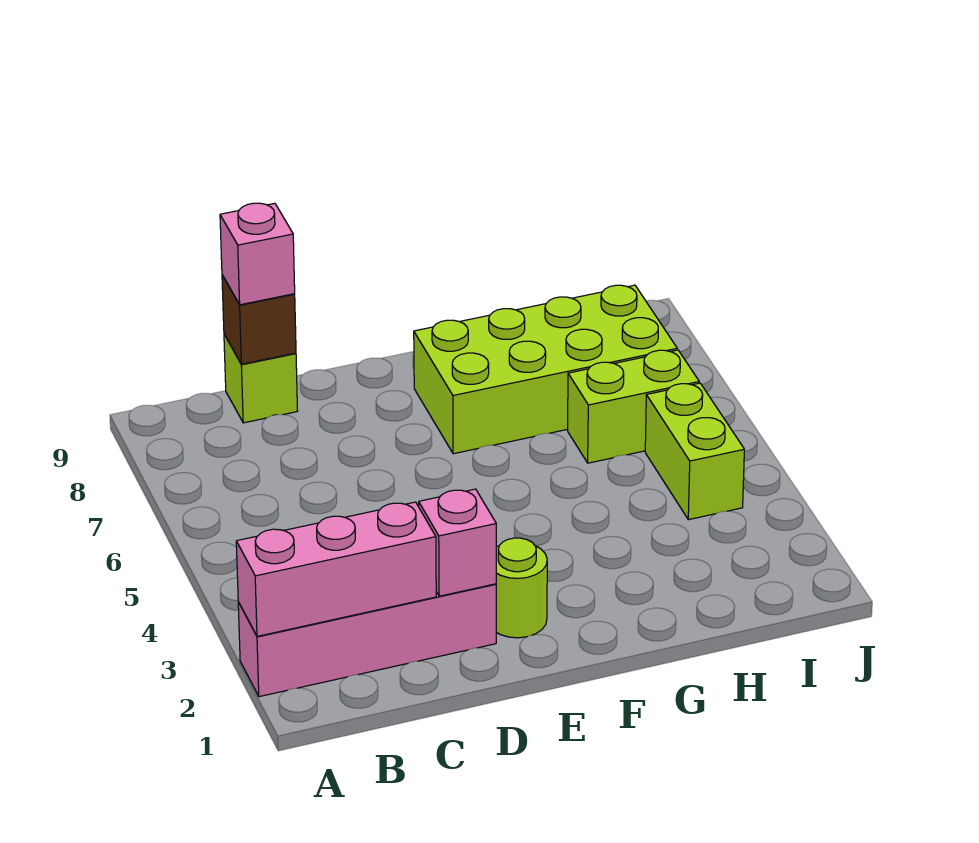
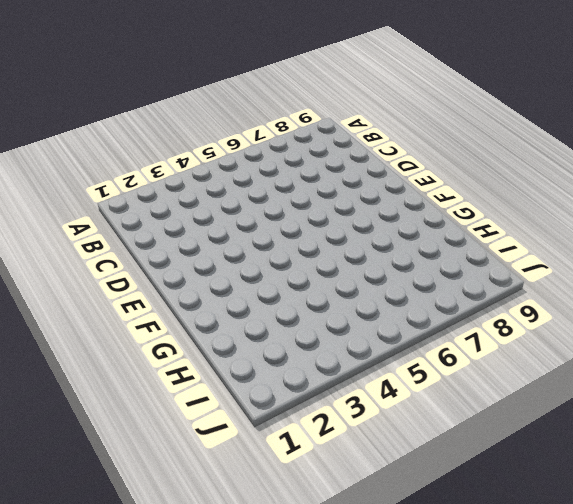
none -> pink brick A2:D2 level 1
none -> lime brick C9 level 1

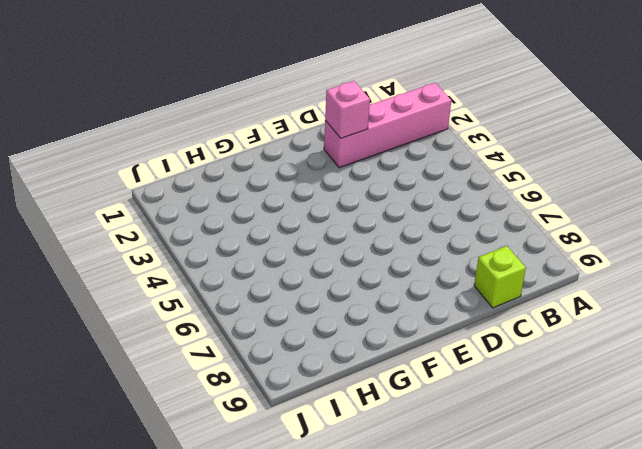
none -> lime round brick E2 level 1
none -> lime brick F7:I8 level 1

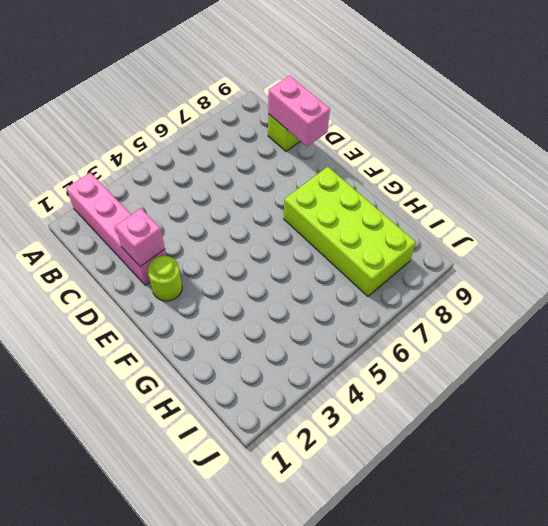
pink brick C9:D9 level 2 -> brown brick C9 level 2
none -> lime brick H6:I6 level 1
none -> lime brick I4:I5 level 1

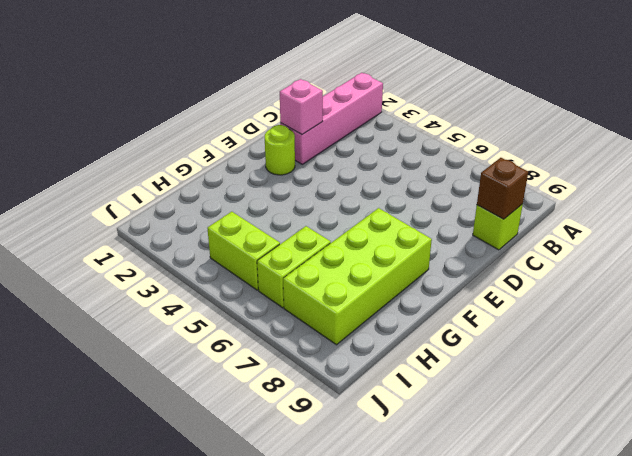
none -> pink brick A2:C2 level 2
none -> pink brick C9 level 3

